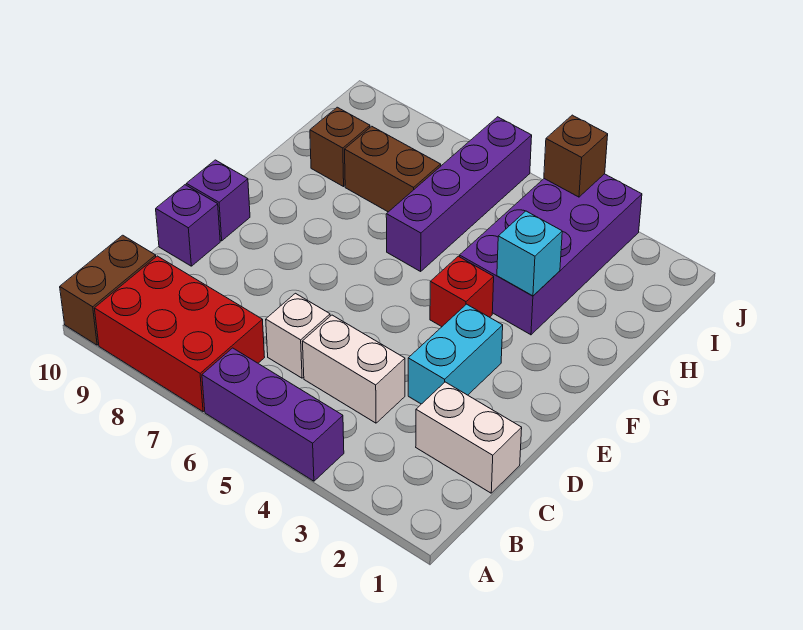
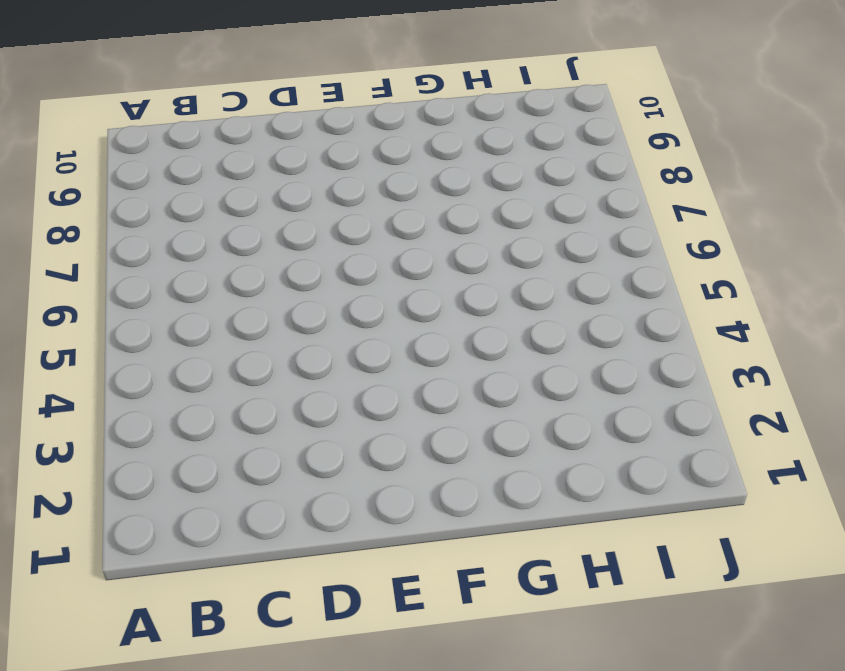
none -> purple brick A4:A6 level 1
none -> red brick A7:B9 level 1
none -> brown brick A10:B10 level 1

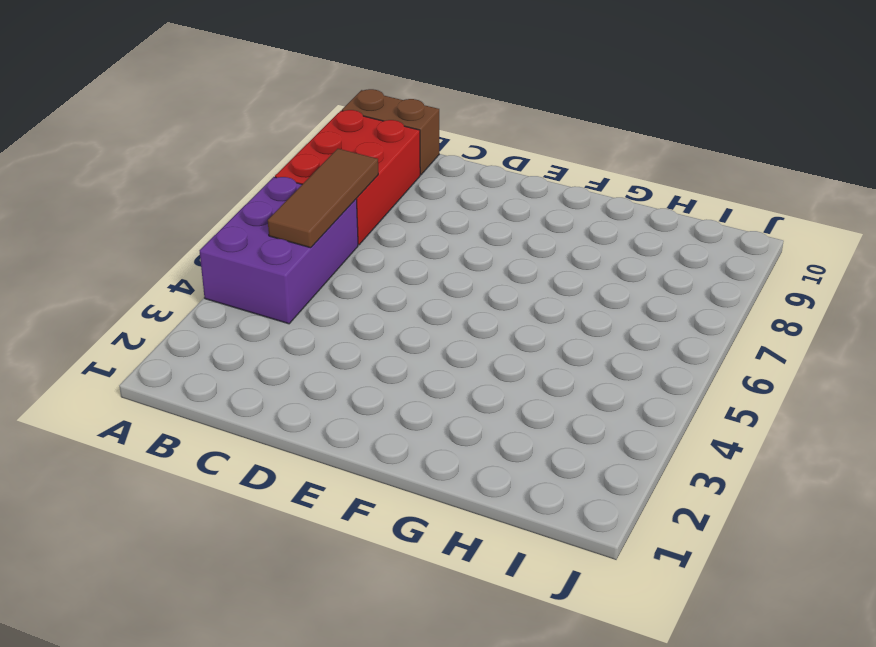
purple brick A4:B6 level 1 -> purple brick A4:A6 level 1
brown tile B5:B7 level 2 -> none
none -> white brick C1:C2 level 1
none -> white brick C4:C5 level 1
none -> white brick C6 level 1

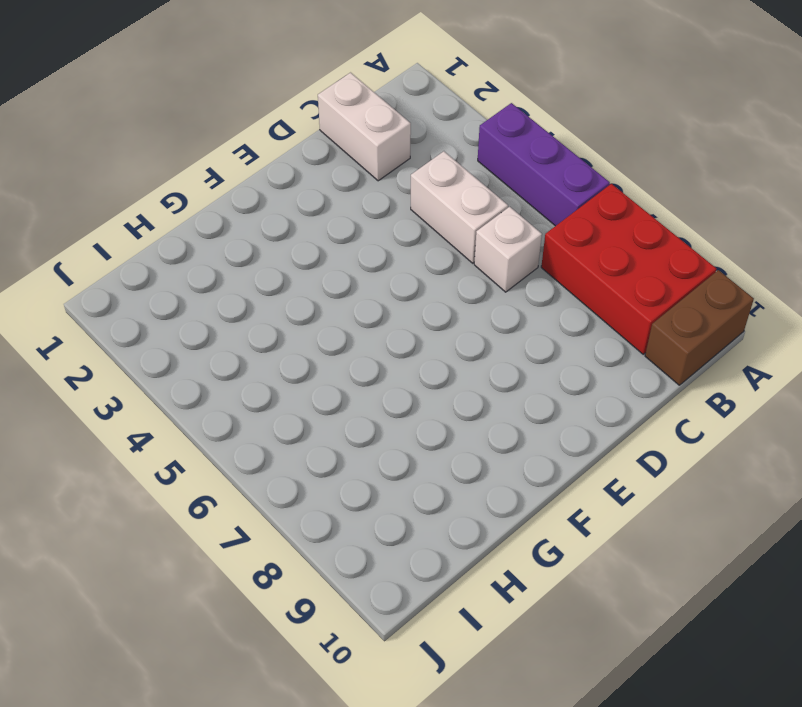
none -> cyan brick D3:E3 level 1
none -> purple brick D10 level 1
none -> purple brick E10 level 1

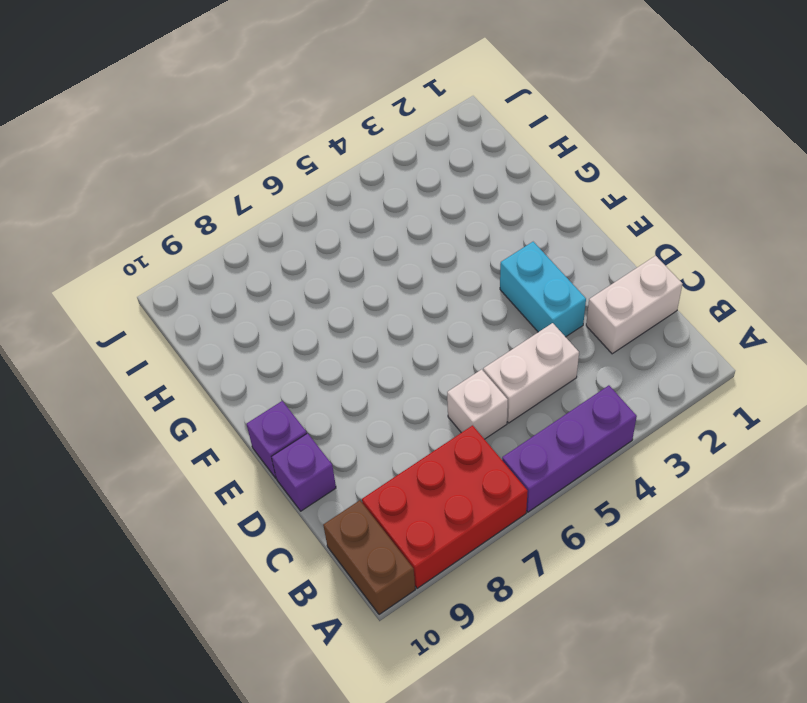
none -> red brick F4 level 1
none -> purple brick G3:J4 level 1
none -> purple brick G6:J6 level 1

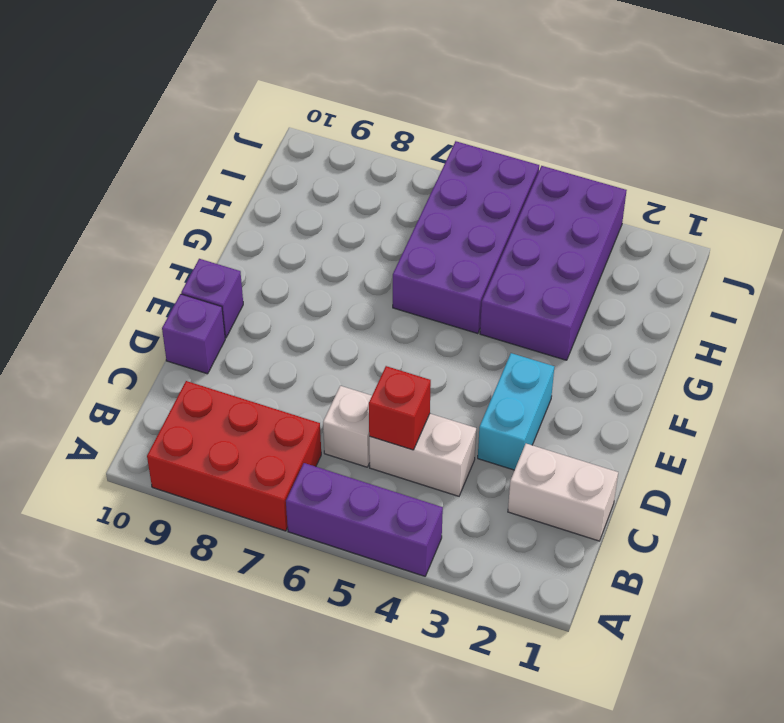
red brick C5 level 2 -> red brick F4 level 1
purple brick G5:J6 level 1 -> purple brick G6:J6 level 1
none -> brown brick A10:B10 level 1
none -> brown brick H7:H8 level 1
none -> brown brick H9 level 1

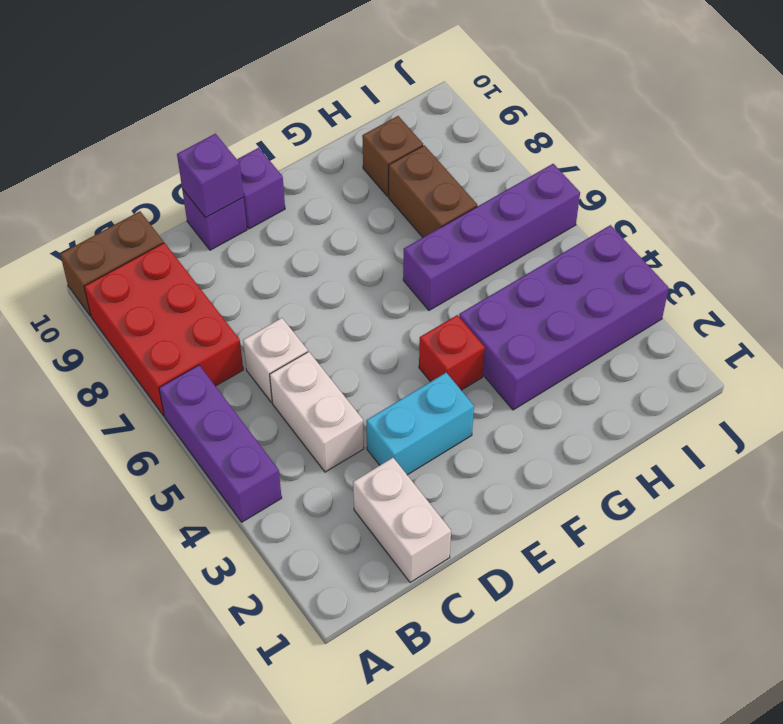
purple brick D10 level 2 -> none
none -> cyan brick G3 level 2
none -> brown brick J4 level 2

